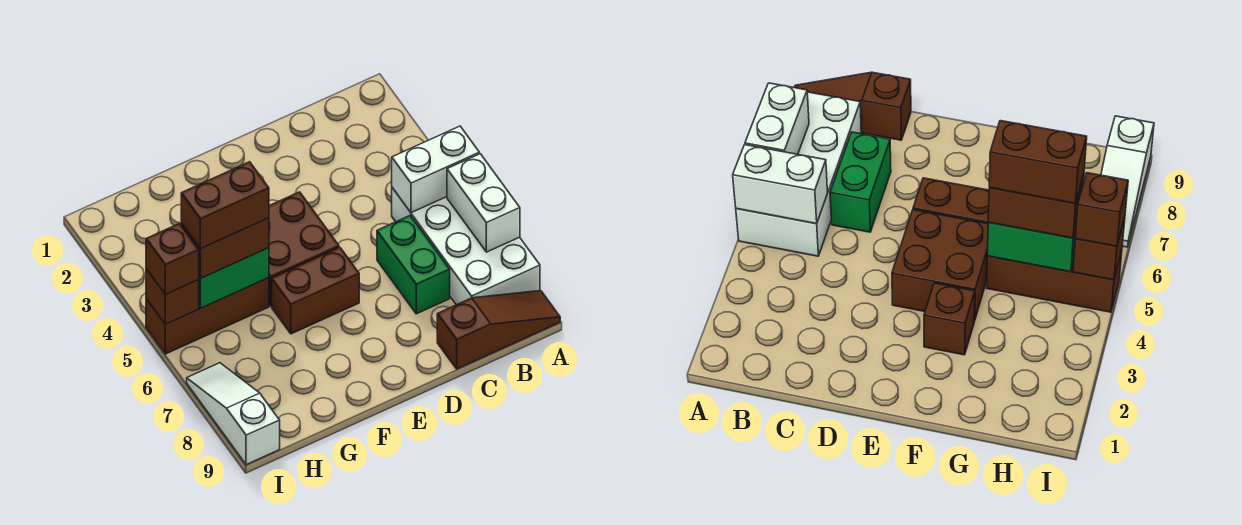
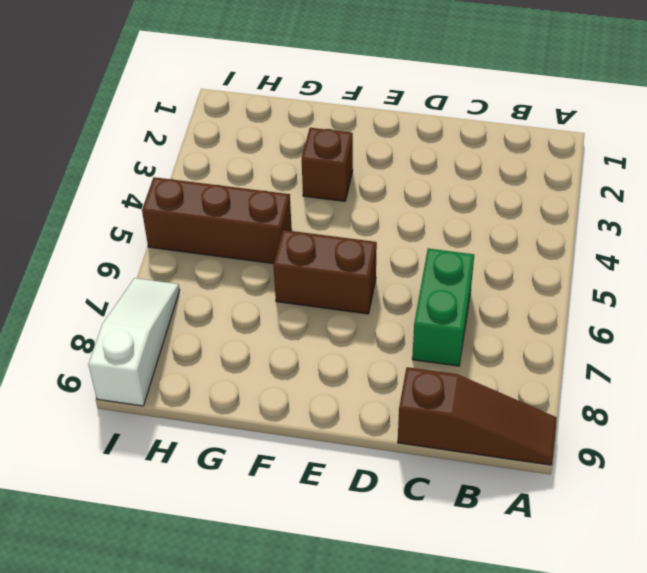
none -> white brick A5:B8 level 1
none -> brown brick E4:F5 level 1
none -> white brick A5:B5 level 2

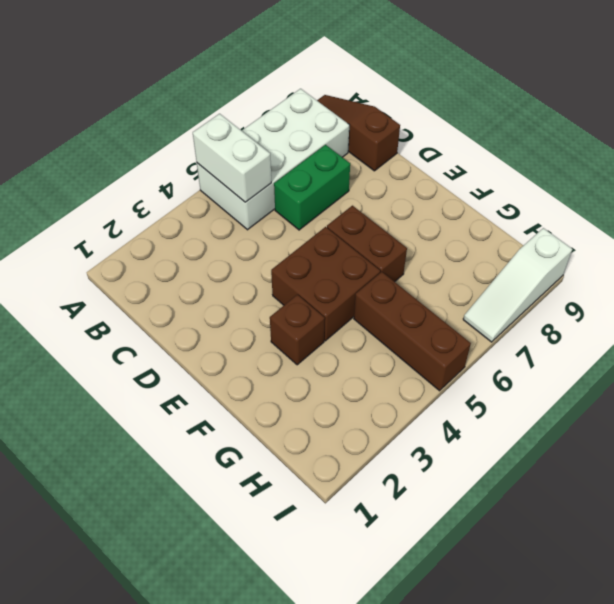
none -> white brick A6:A7 level 2
none -> green brick G5:H5 level 2
none -> brown brick I5 level 2

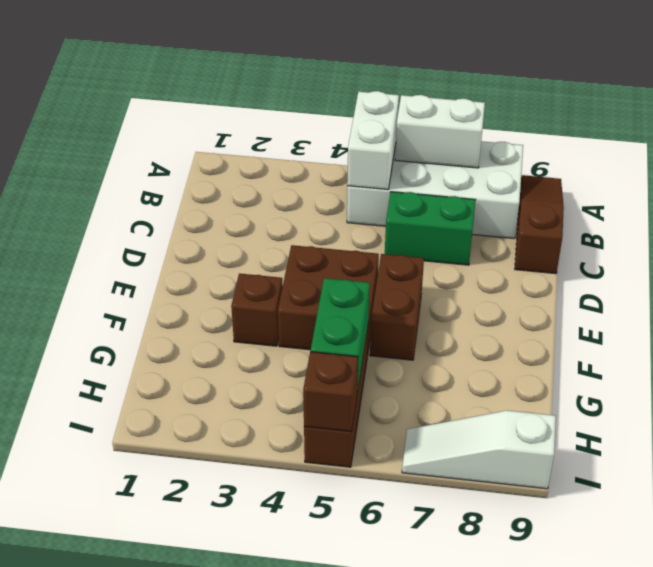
none -> brown brick G5:H5 level 3
none -> brown brick I5 level 3
none -> brown brick G5:H5 level 4

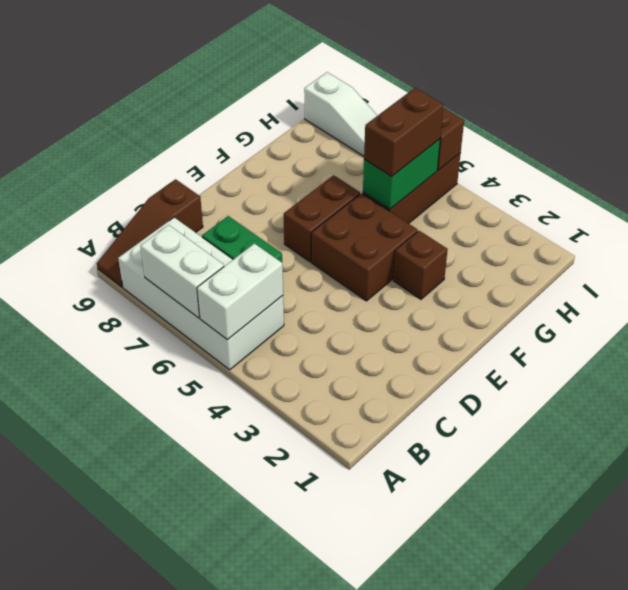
none -> brown brick I5 level 3
none -> brown brick G5:H5 level 4

